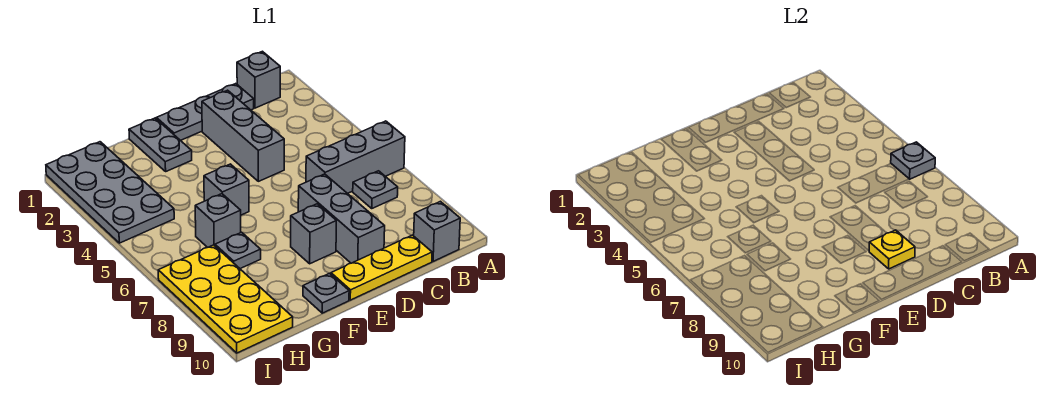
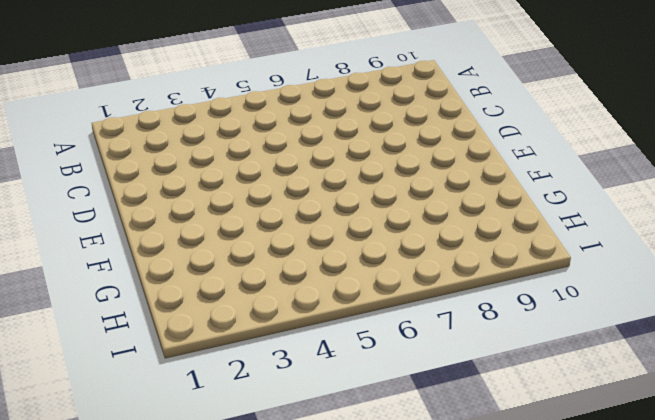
none -> grey brick A6:C6 level 1
none -> grey brick B1 level 1
none -> grey plate B7 level 1

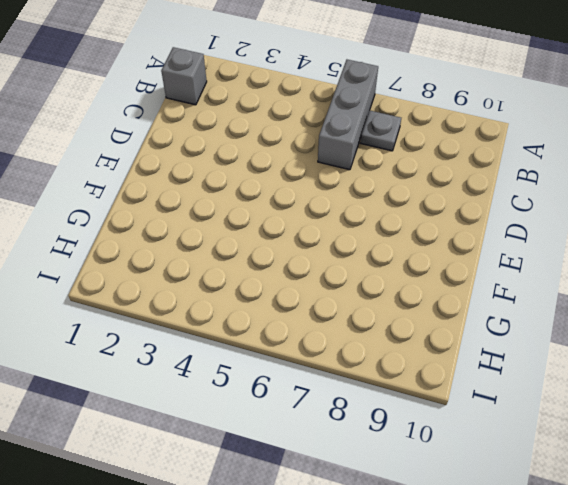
none -> grey brick B10 level 1
none -> grey plate C1:E1 level 1
none -> yellow plate C10:E10 level 1

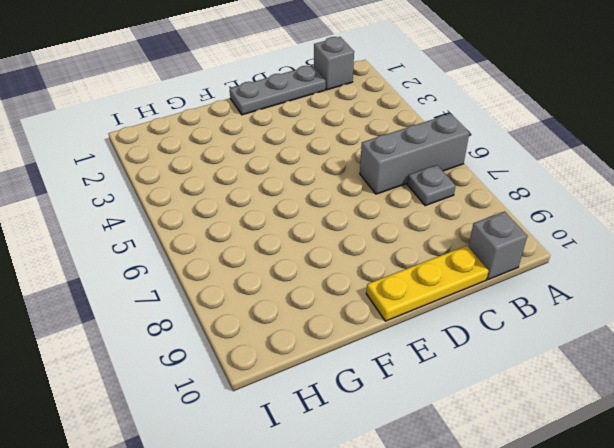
none -> grey brick D2:D4 level 1
none -> grey brick D7:D9 level 1
none -> grey brick E8 level 1

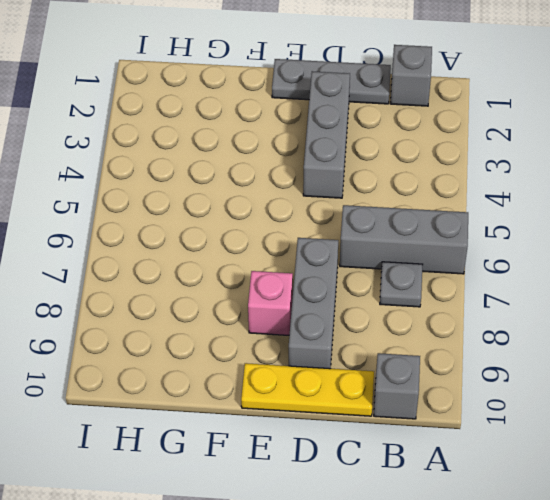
pink brick E8 level 1 -> grey brick E8 level 1
none -> grey plate F1:F2 level 1
none -> grey brick F5 level 1
none -> grey plate F10 level 1

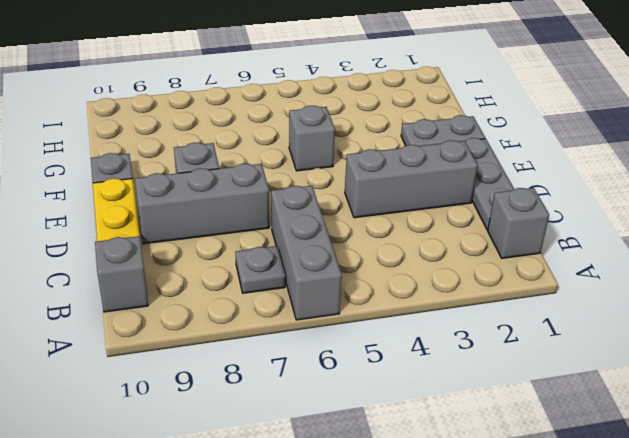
none -> grey brick G6 level 1
none -> grey plate G7 level 1
none -> grey plate H1:I4 level 1

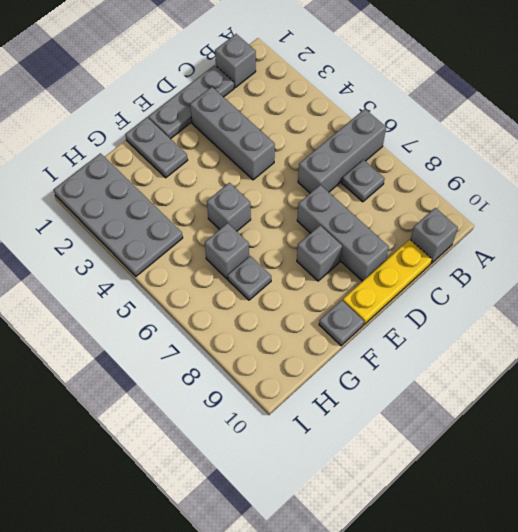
none -> yellow plate H7:I10 level 1
none -> grey plate A6 level 2
none -> yellow plate D9 level 2

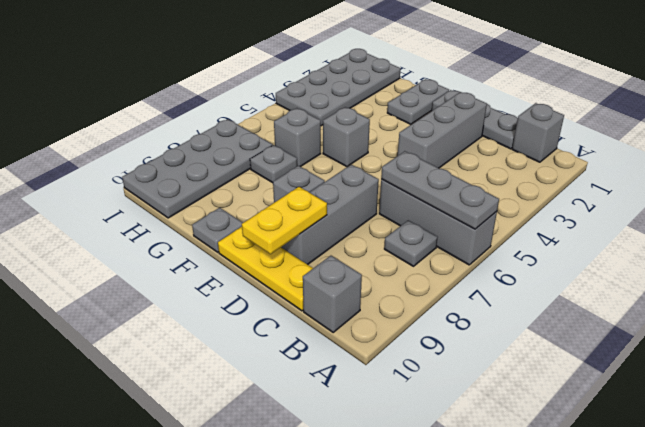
grey plate A6:C6 level 2 -> grey plate A6 level 2
yellow plate D9:D10 level 2 -> yellow plate D9 level 2
grey plate H7:I10 level 1 -> yellow plate H7:I10 level 1

